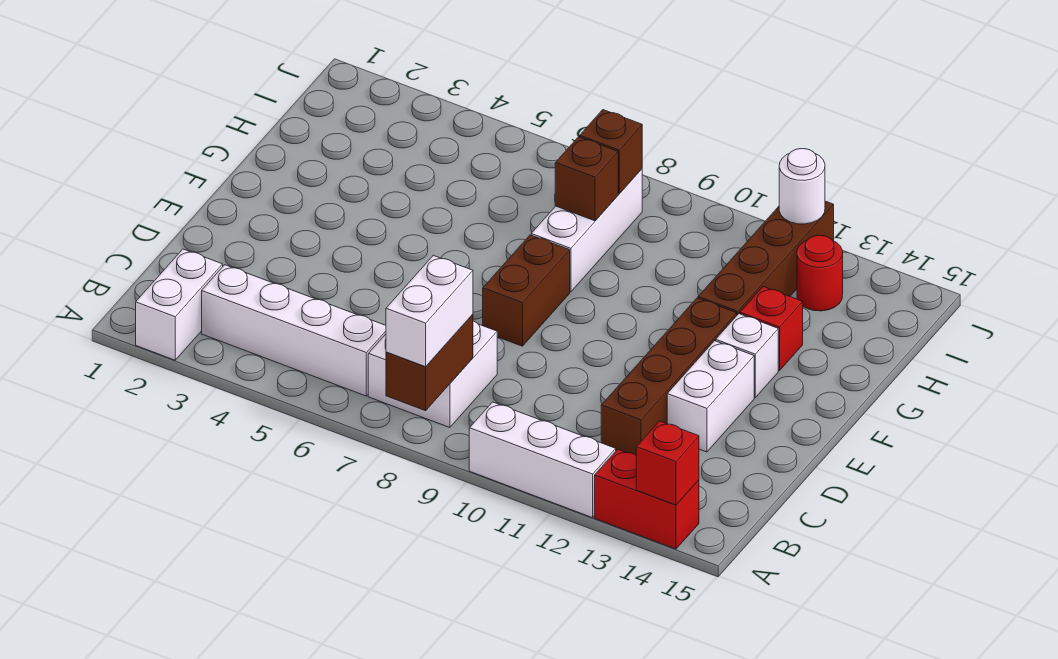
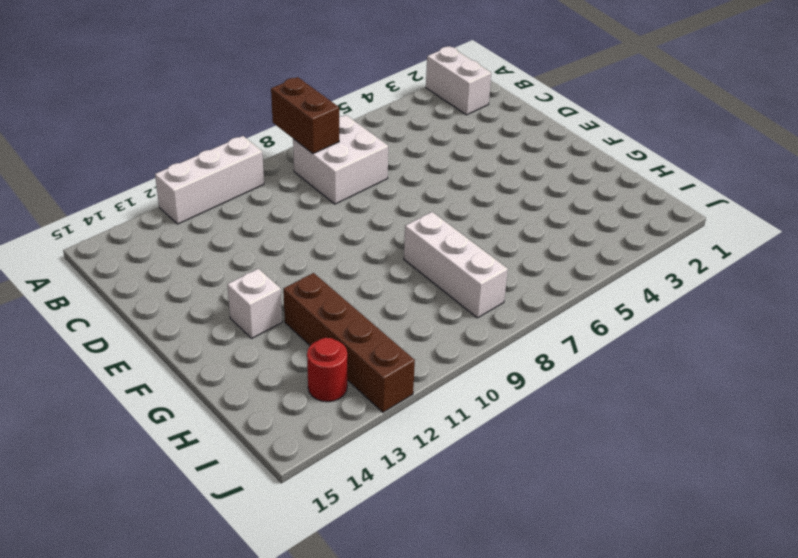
none -> red brick A13:A14 level 1
none -> white brick B3:B6 level 1
none -> brown brick C12:F12 level 1

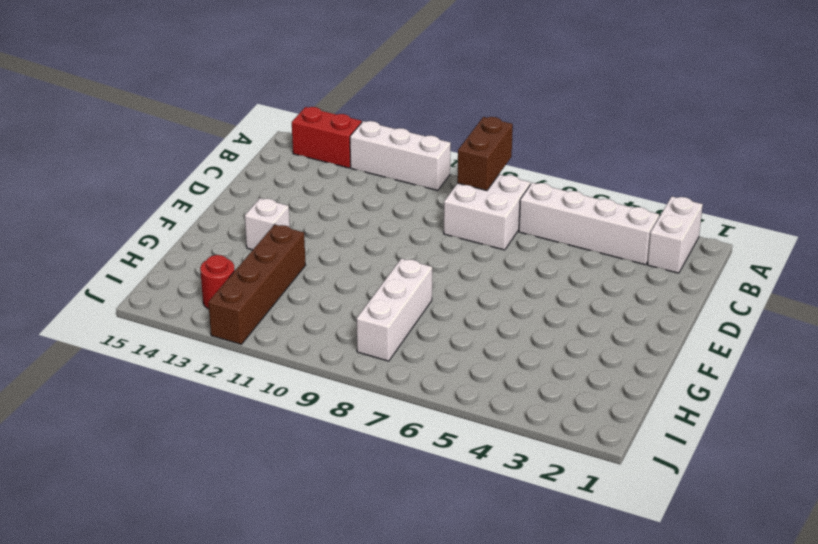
none -> brown brick C12:F12 level 1
none -> white brick D13:E13 level 1
none -> brown brick E8:F8 level 1

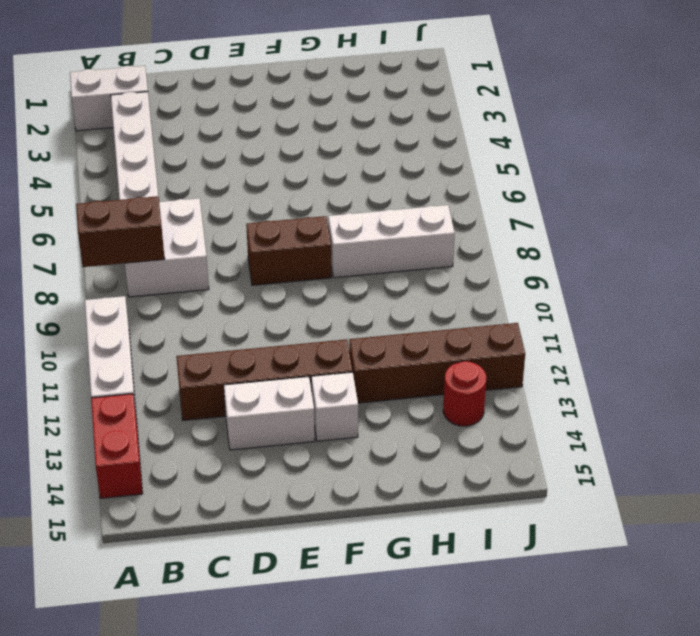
none -> red brick G13 level 1
none -> red brick A14 level 2
none -> brown brick H8 level 2

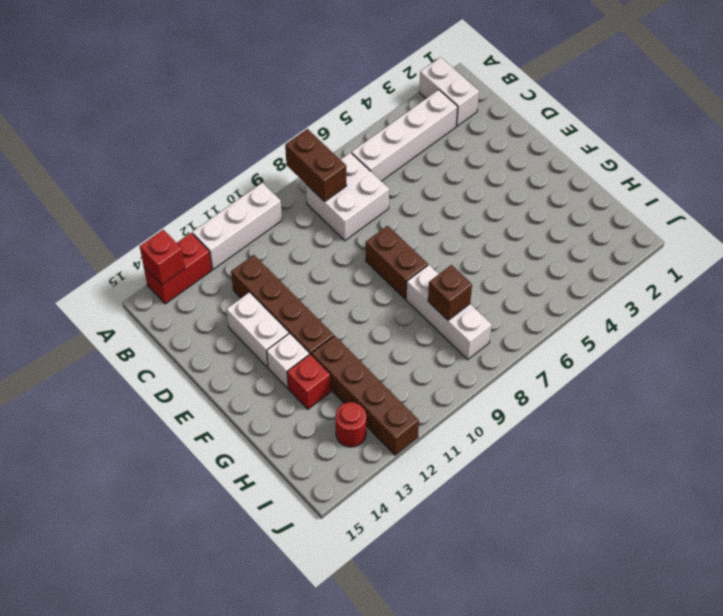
none -> brown brick I8 level 2
none -> white round brick J12 level 2
none -> white brick A8:B8 level 3

